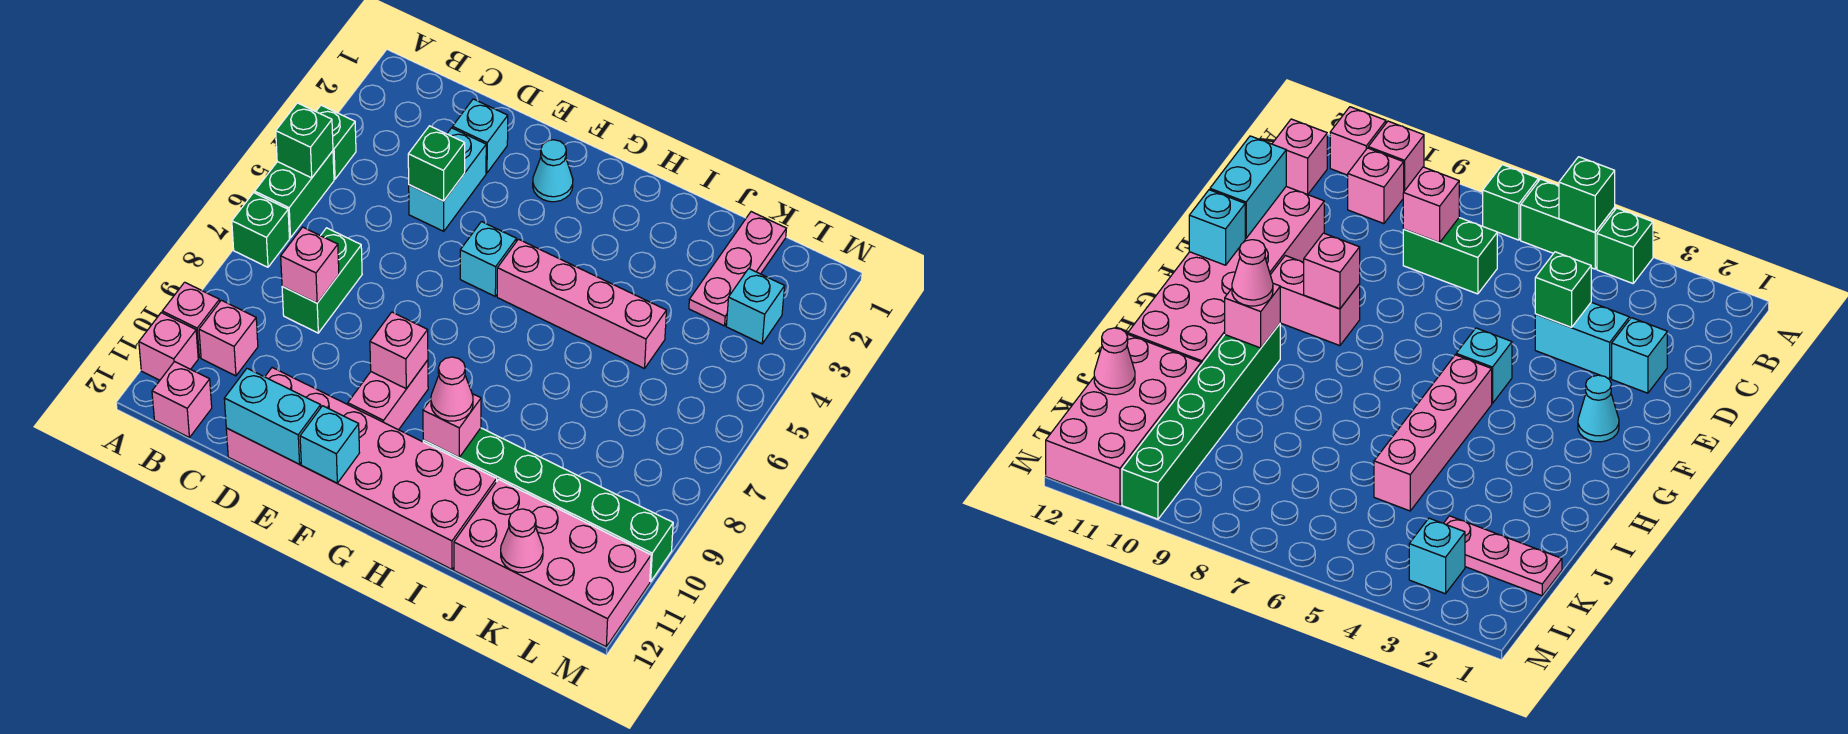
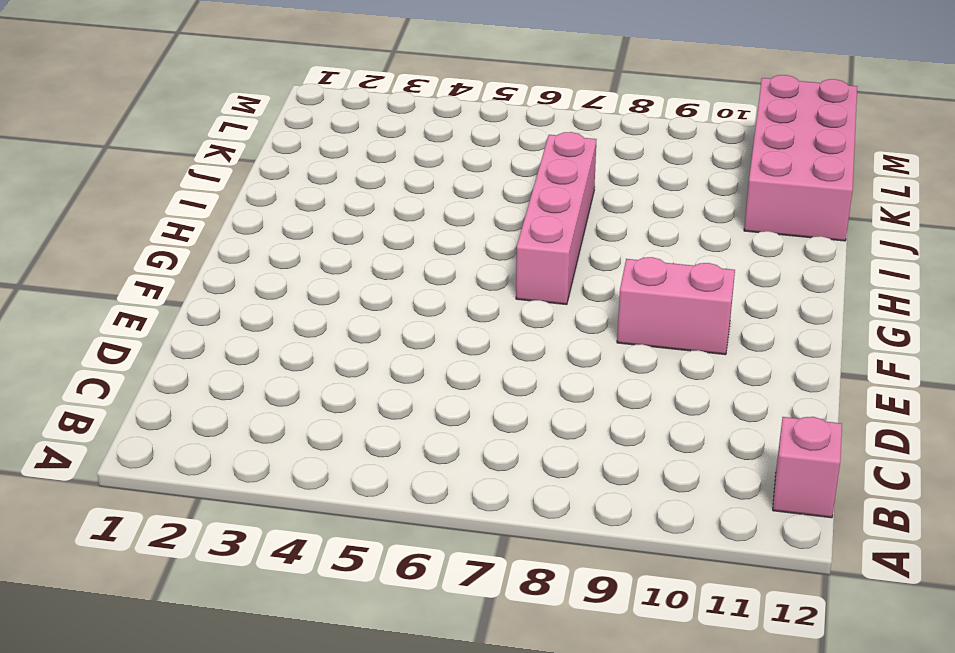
pink brick G7:J7 level 1 -> pink brick G5:J5 level 1
none -> green brick A4 level 1
none -> green brick A5:A6 level 1
none -> green brick A7 level 1

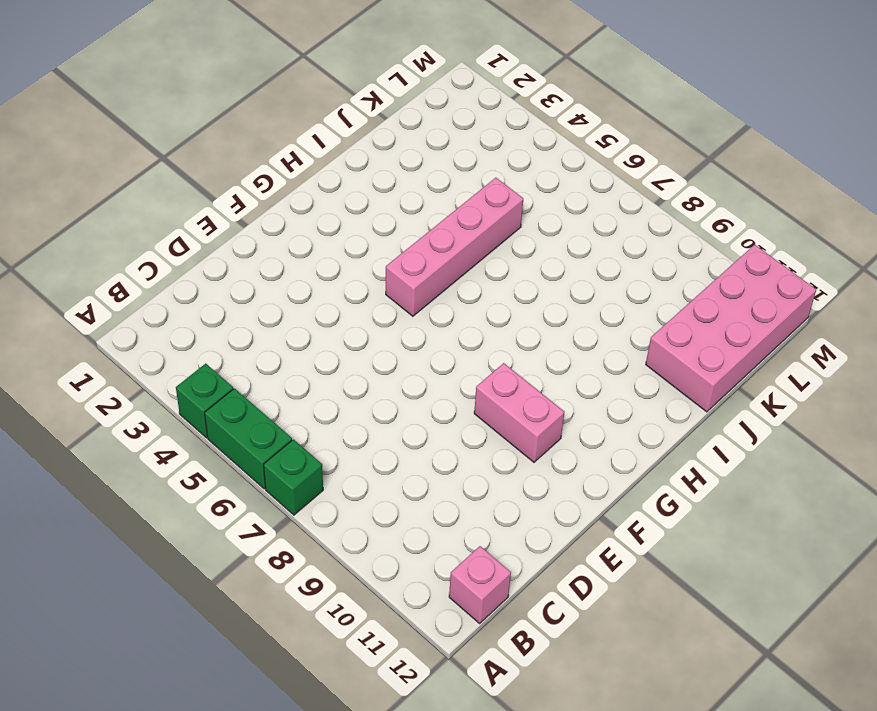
none -> pink brick A10 level 1
none -> pink brick A11 level 1
none -> pink brick B10 level 1

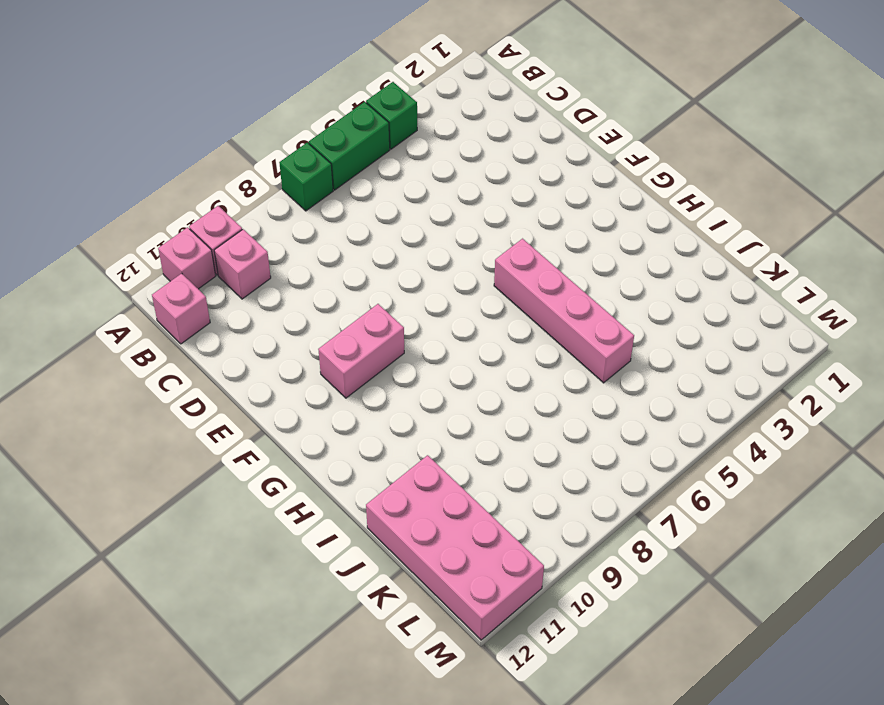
none -> green brick C7:C8 level 1
none -> cyan brick D2 level 1
none -> cyan brick D3:D4 level 1

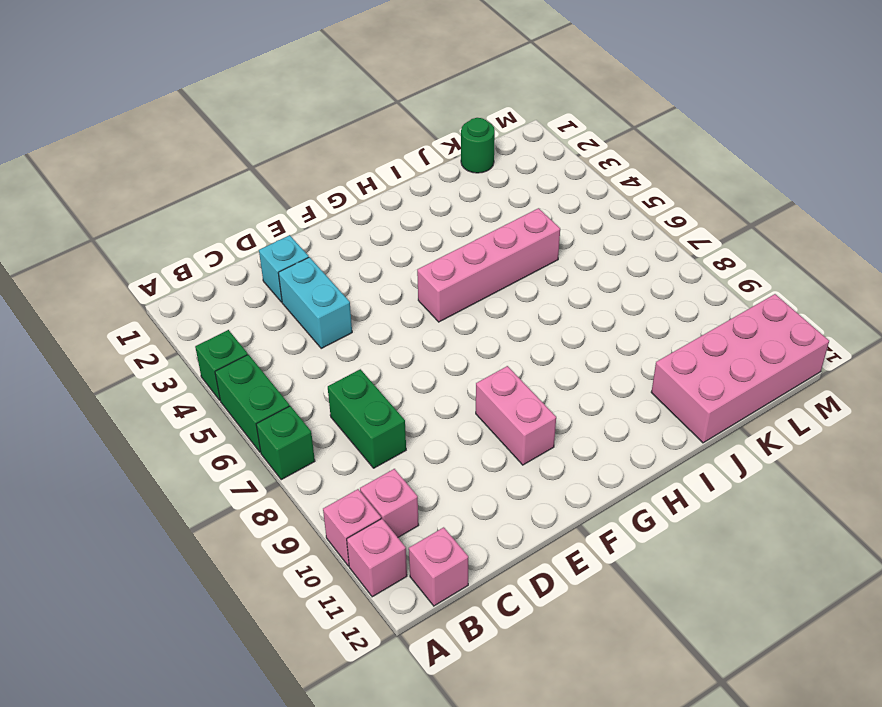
green round brick K1 level 1 -> pink plate K1:K3 level 1
none -> pink brick D11:I12 level 1
none -> cyan cone F2 level 1
none -> cyan brick F5 level 1

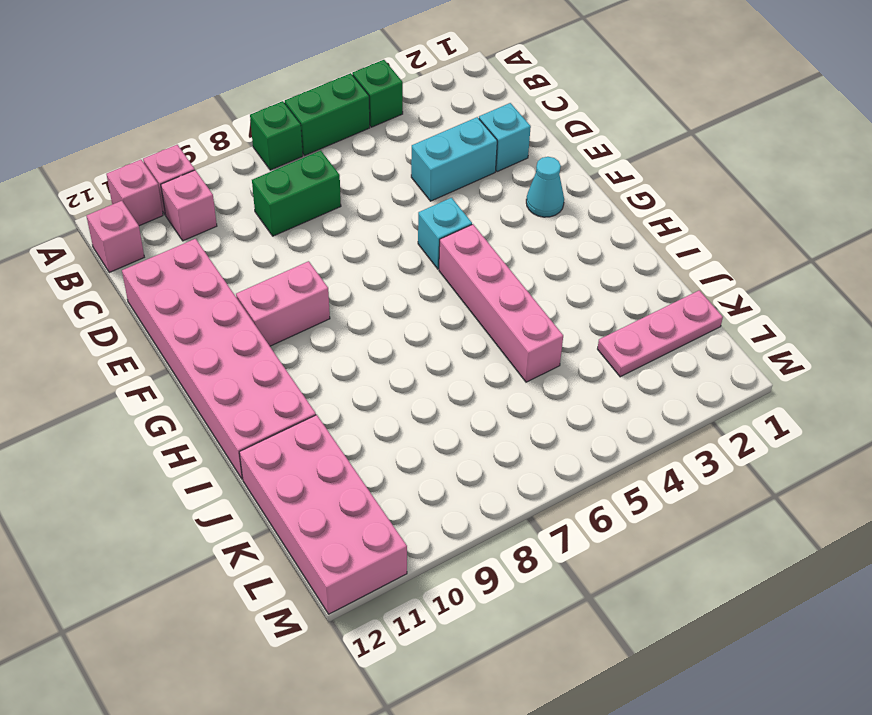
none -> green brick H10:M10 level 1
none -> cyan brick L3 level 1
none -> green brick A5 level 2

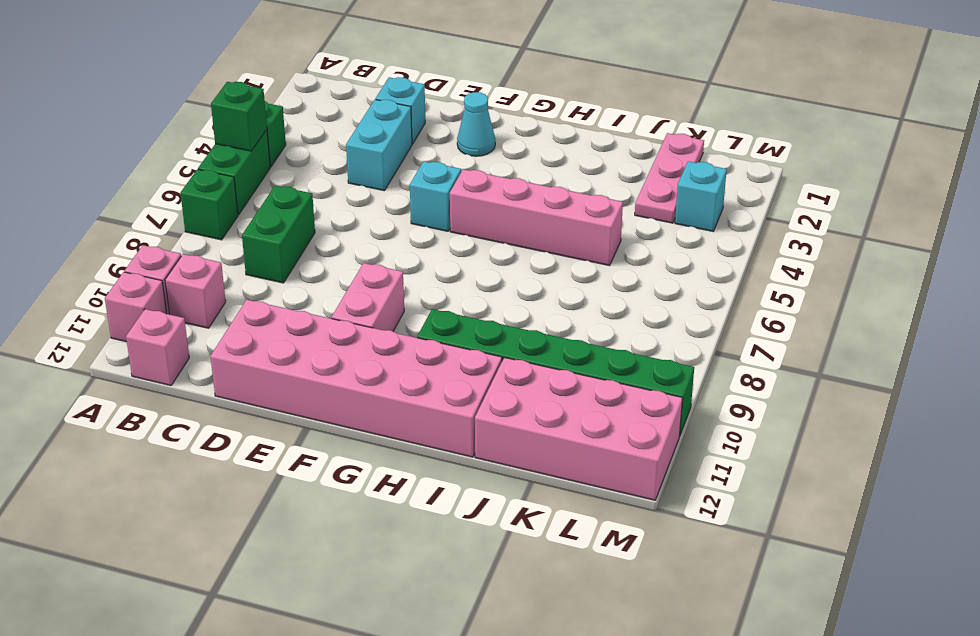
none -> pink brick C8 level 2
none -> green brick D4 level 2
none -> cyan brick D12:E12 level 2

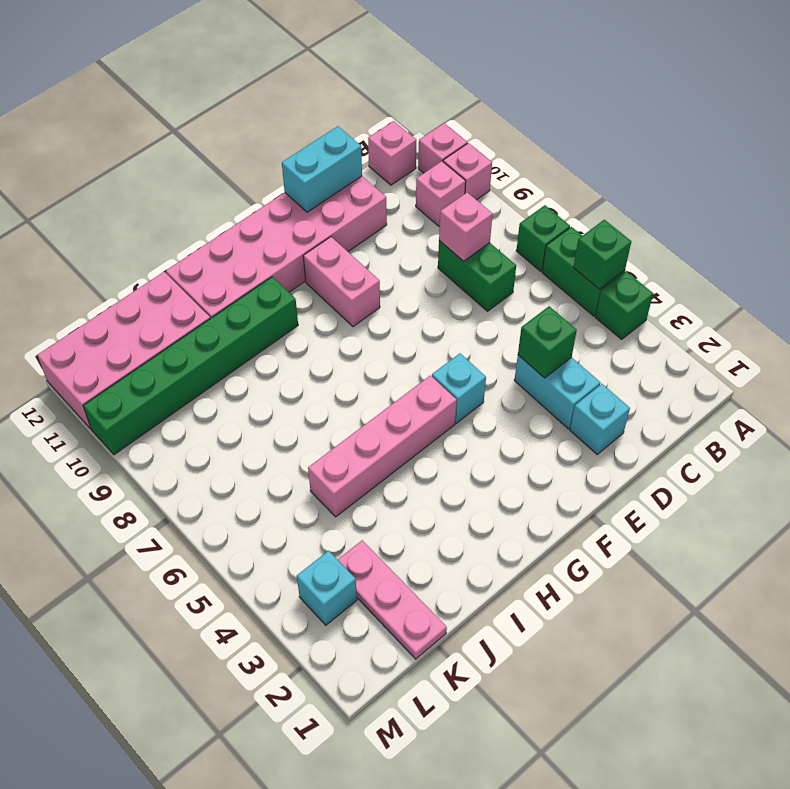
none -> cyan cone F2 level 1
none -> pink brick F9 level 2
none -> cyan brick F12 level 2

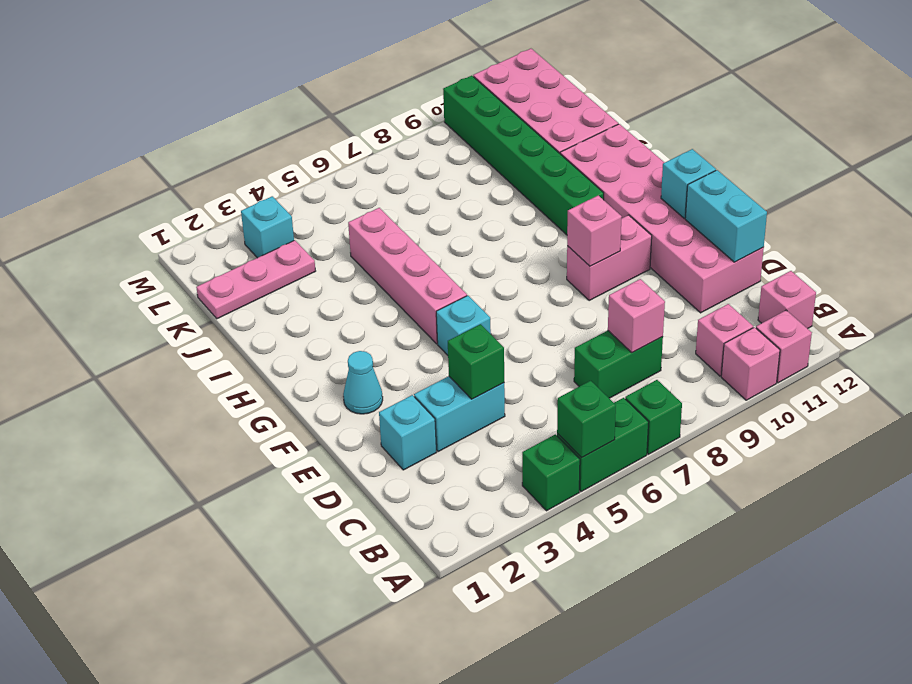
none -> pink brick H10 level 2
none -> pink cone K12 level 2
none -> pink cone H10 level 3

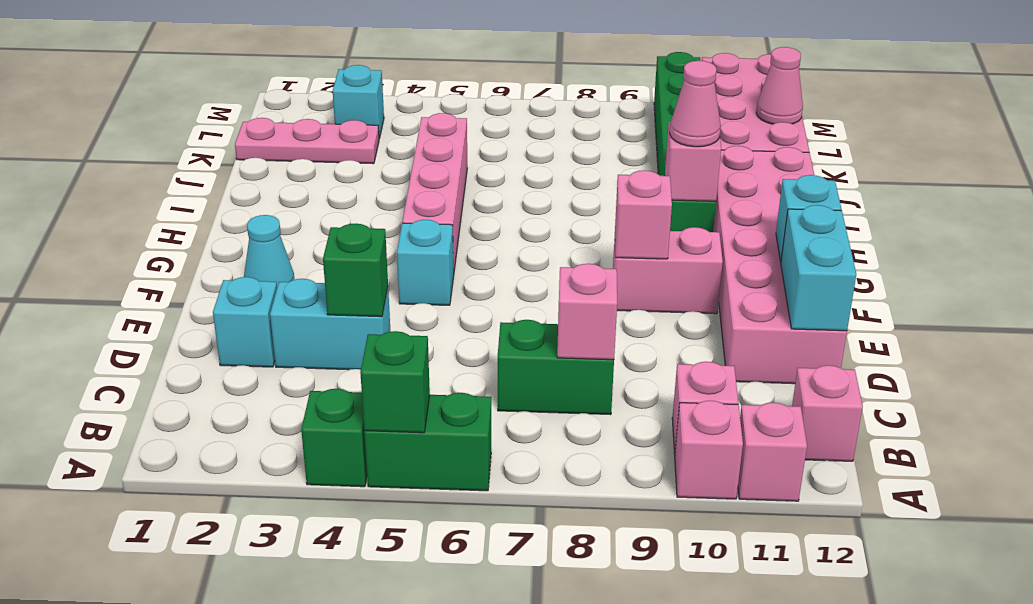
none -> green brick A7 level 1

